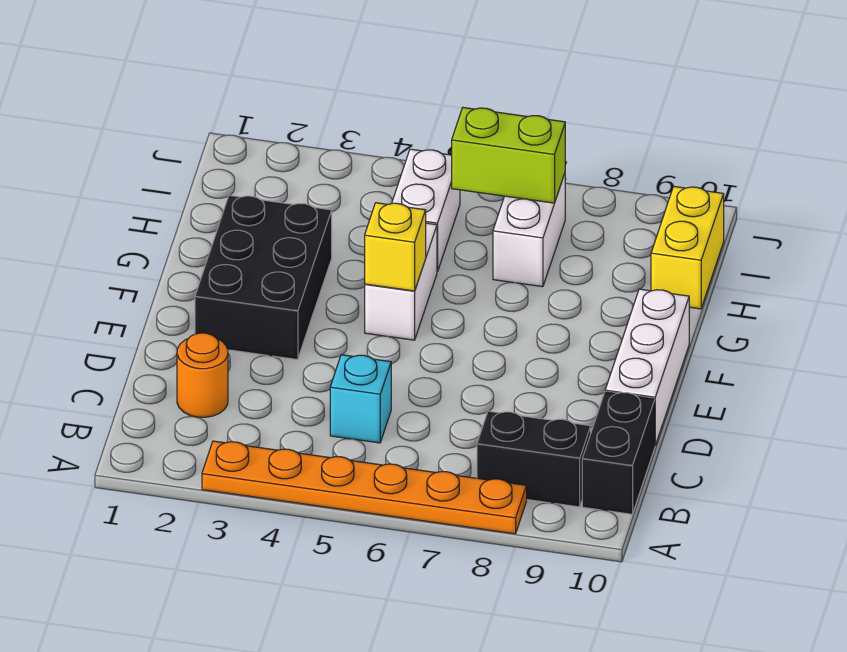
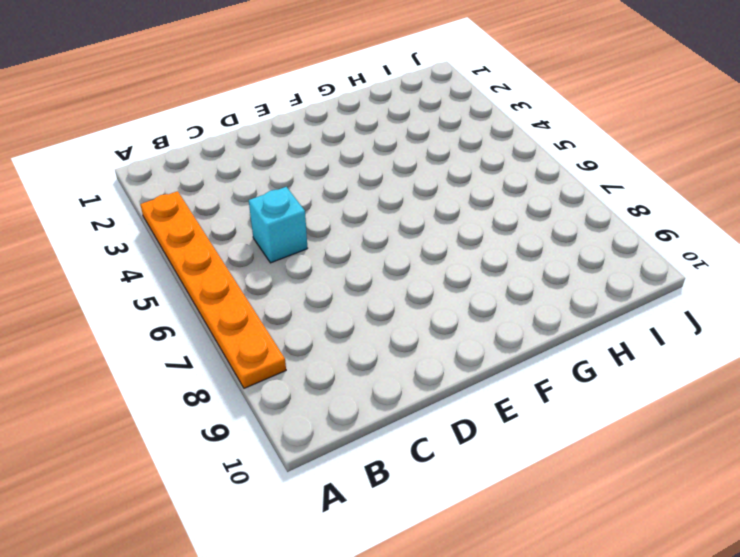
none -> black brick B8:B9 level 1
none -> black brick B10:C10 level 1
none -> orange round brick C2 level 1

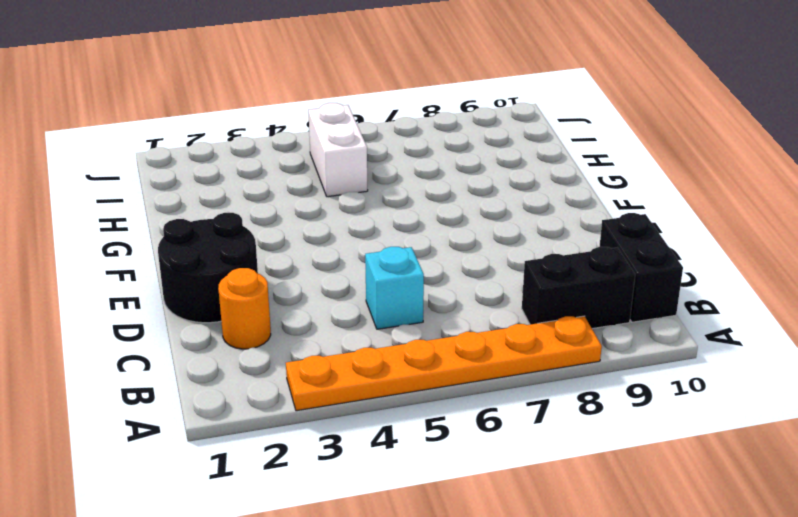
black round brick D1:E2 level 1 -> black brick E2:G3 level 1
none -> white brick D10:F10 level 1
none -> white brick F5:G5 level 1
none -> white brick H7:I7 level 1

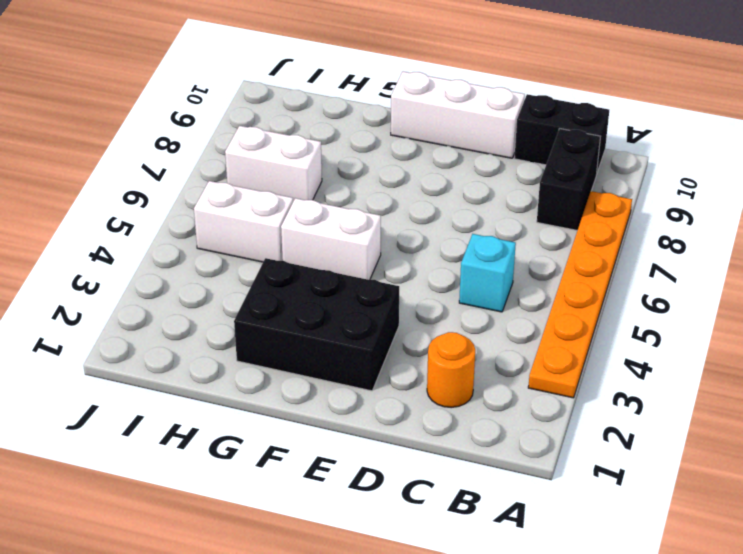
none -> yellow brick H10:I10 level 1
none -> yellow brick F5 level 2
none -> lime brick I6:I7 level 2

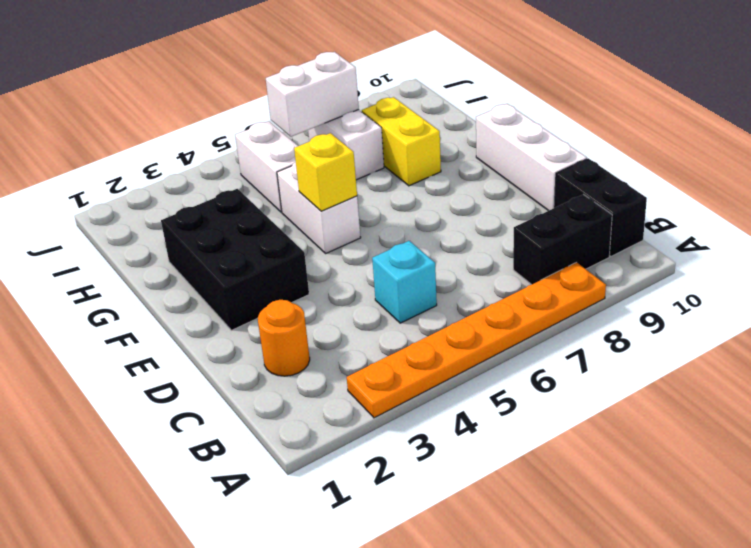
yellow brick G8:H8 level 1 -> yellow brick H10:I10 level 1
white brick I6:I7 level 2 -> lime brick I6:I7 level 2

